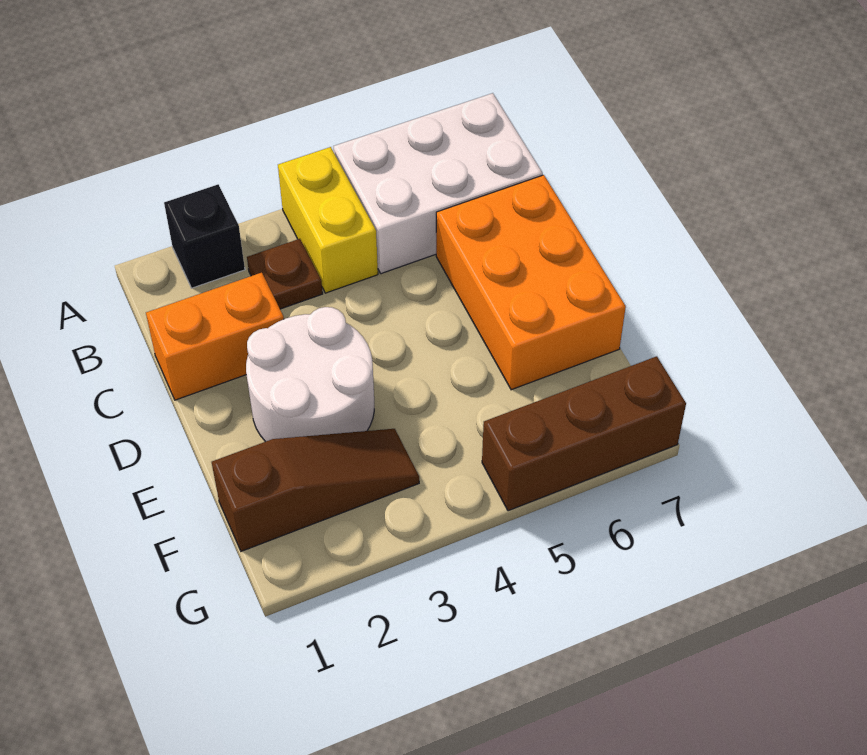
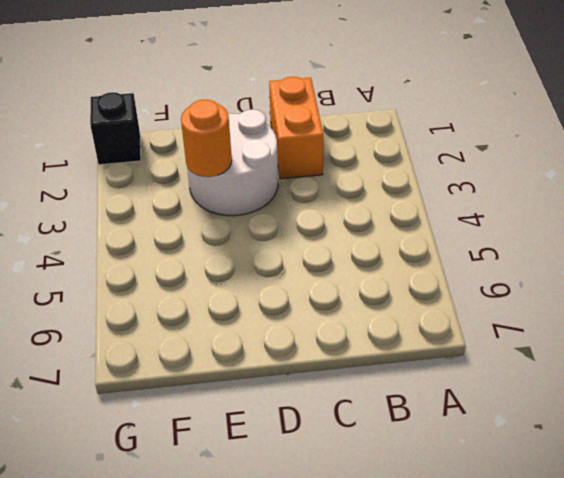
orange round brick E3 level 2 -> none
black brick G1 level 1 -> black brick A2 level 1
none -> yellow brick A4:B4 level 1
none -> white brick A5:B7 level 1

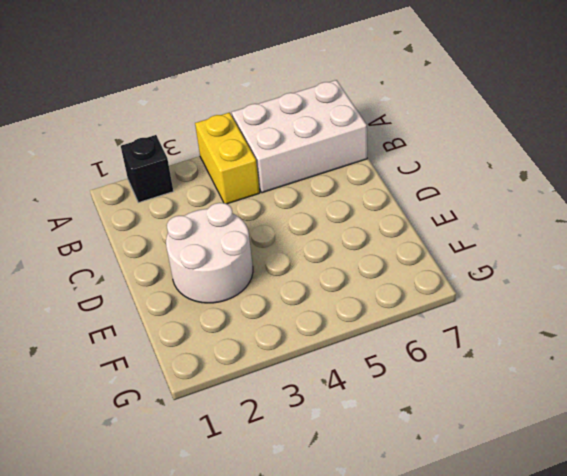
none -> brown plate B3 level 1
none -> orange brick C1:C2 level 1

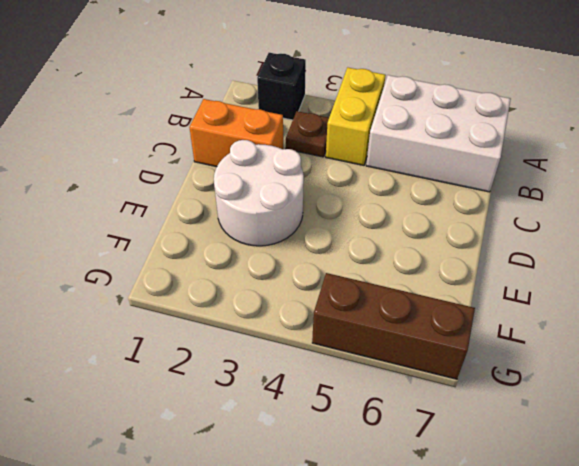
none -> orange brick C6:E7 level 1
none -> brown slope F1:F3 level 1 top 1

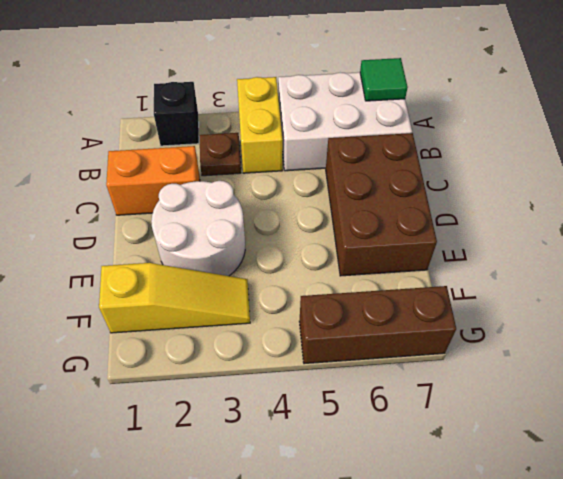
green tile A7 level 2 -> none
brown brick C6:E7 level 1 -> orange brick C6:E7 level 1
yellow slope F1:F3 level 1 top 1 -> brown slope F1:F3 level 1 top 1

